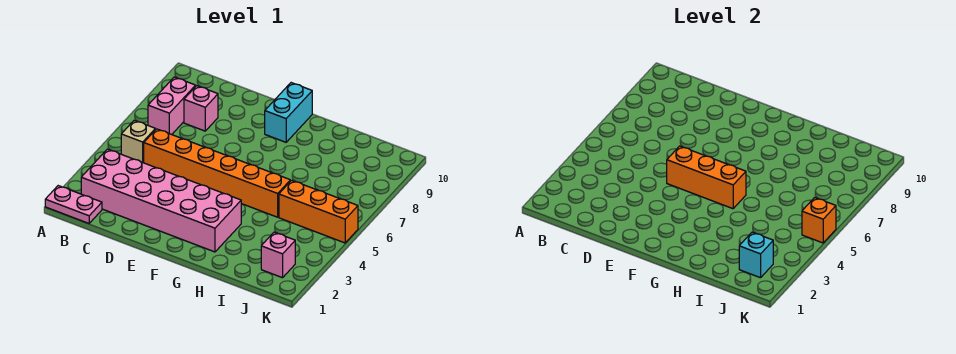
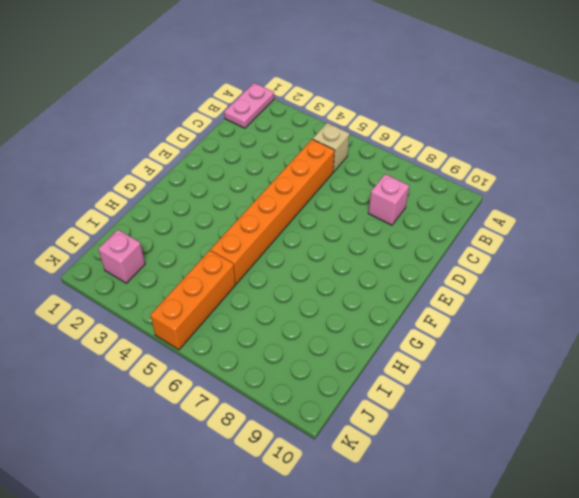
none -> pink brick B2:G3 level 1
none -> pink brick B7:B8 level 1
none -> cyan brick F9:F10 level 1

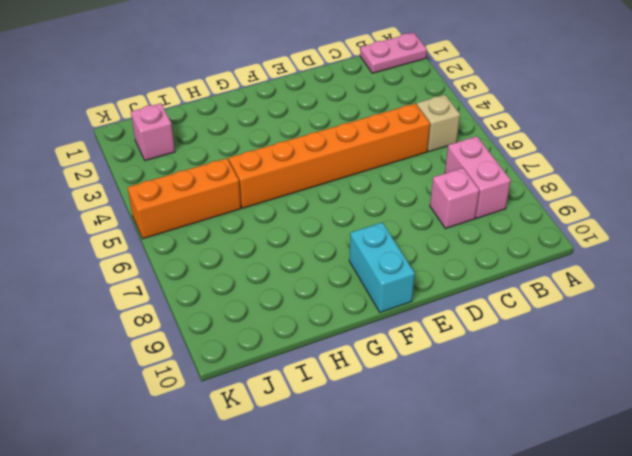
none -> pink brick B2:G3 level 1
none -> orange brick E5:G5 level 2
none -> cyan brick J2 level 2

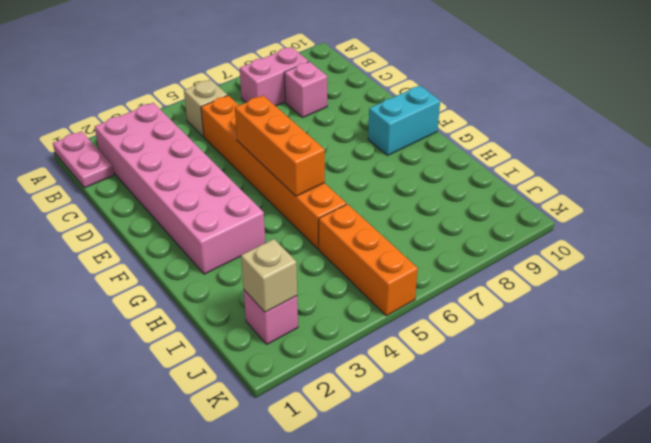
tan brick J2 level 2 -> cyan brick J2 level 2
none -> orange brick K5 level 2

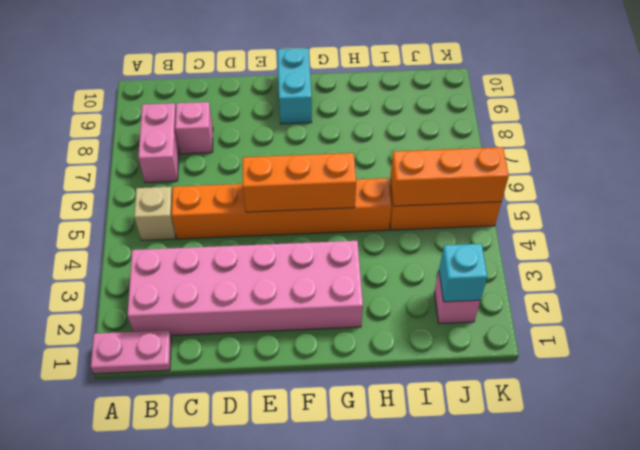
orange brick I5:K5 level 2 -> orange brick K5 level 2

